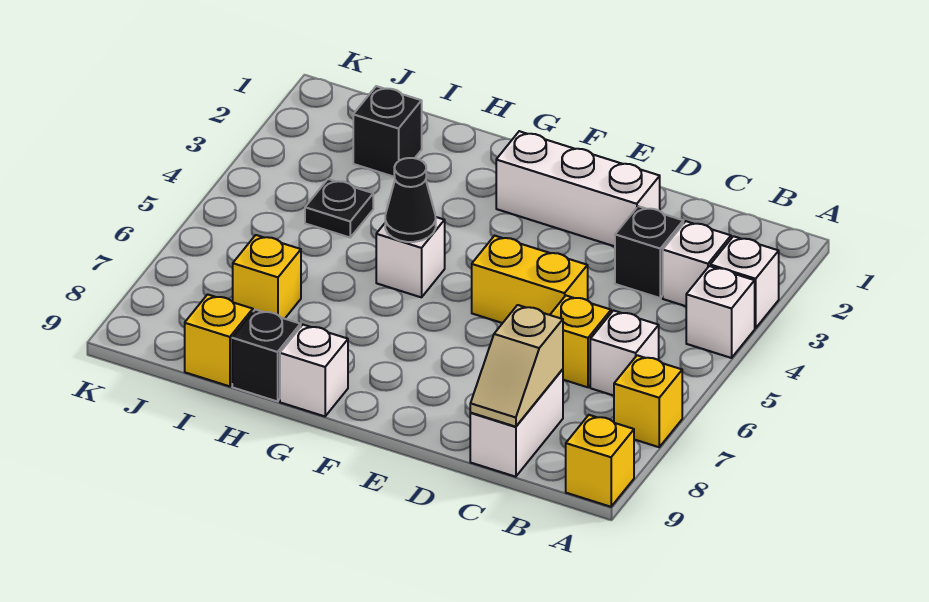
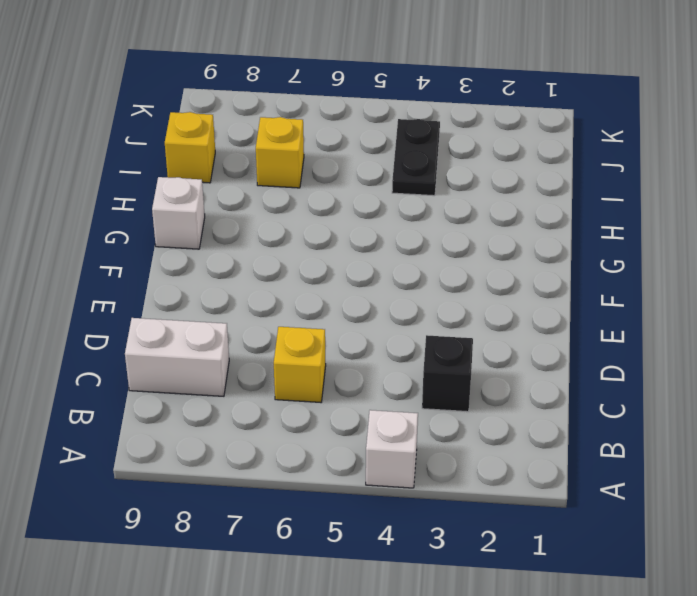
black plate I4:J4 level 1 -> black plate I4 level 1
none -> white brick A3 level 1
none -> yellow brick A7 level 1
none -> yellow brick A9 level 1

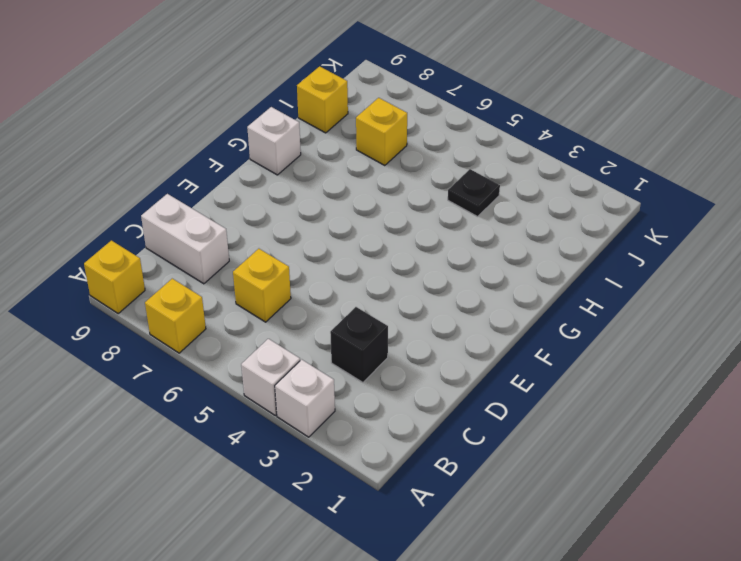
none -> white brick B3 level 1
none -> white brick B6 level 1
none -> white brick D2:F2 level 1

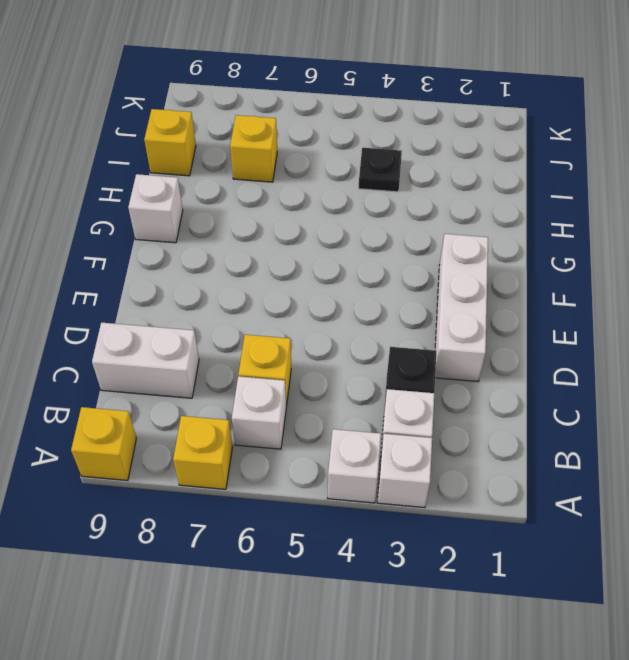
none -> yellow brick D5:E5 level 1
none -> white brick G5 level 1
none -> black brick H9 level 1

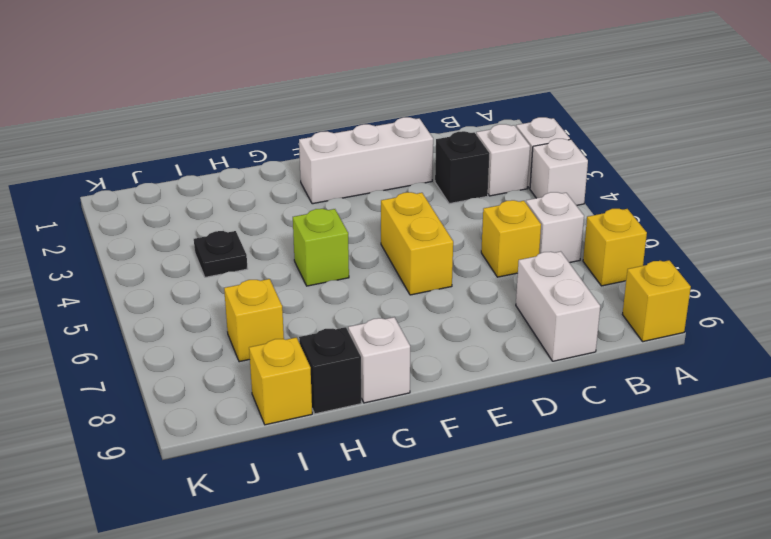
yellow brick E5:E6 level 1 -> yellow brick D5:E5 level 1
lime brick G5 level 1 -> white brick G5 level 1
none -> black brick I2 level 1
none -> tan slope C8:C9 level 2 top 8
none -> black cone G5 level 2

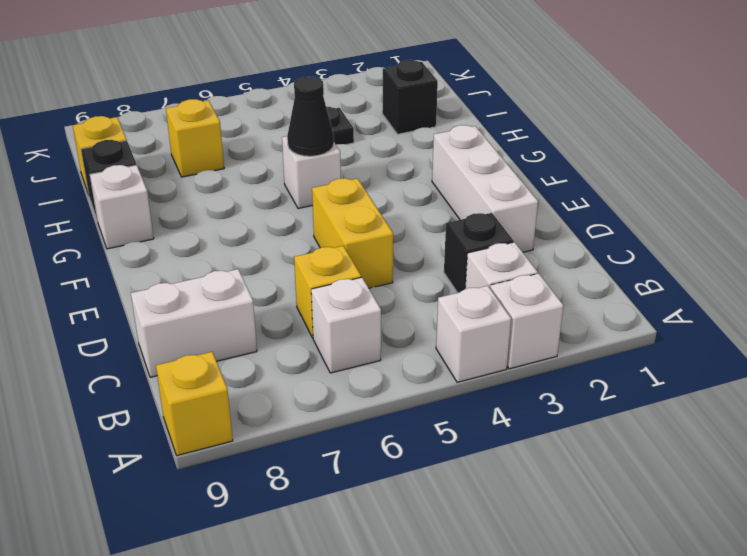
none -> yellow brick A7 level 1
none -> tan slope C8:C9 level 2 top 8

